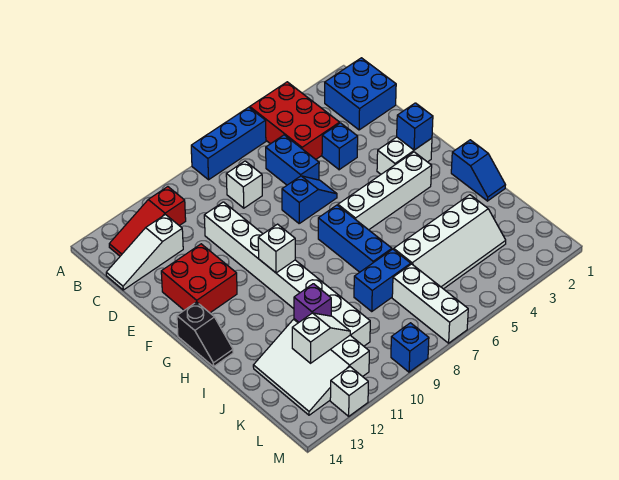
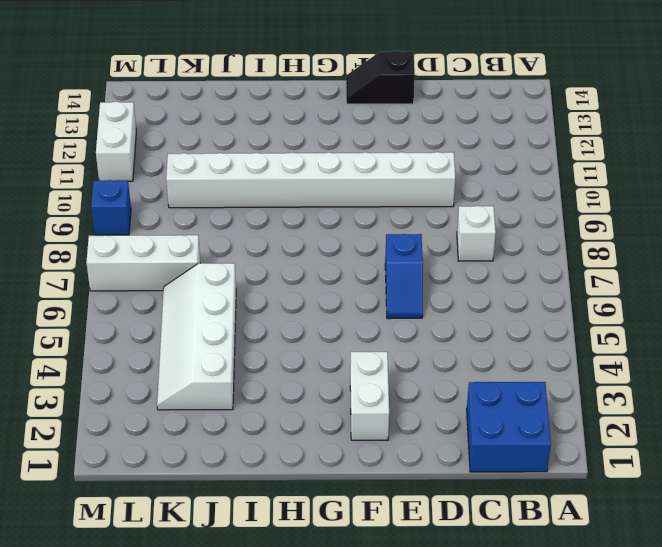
black slope E14:F14 level 1 top E -> black slope G14:H14 level 1 top G
white brick M11:M12 level 1 -> white brick M12 level 1
none -> red brick A4:C5 level 1
none -> blue brick A6:A8 level 1
none -> red slope B11:B13 level 1 top 11

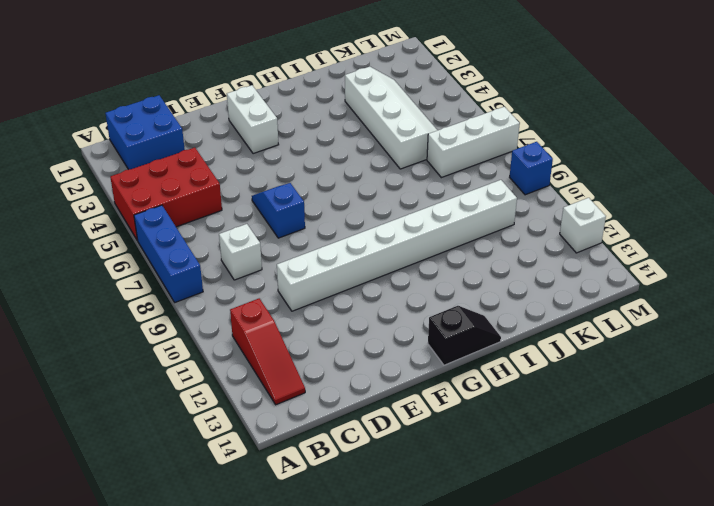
none -> blue brick C6:D6 level 1
none -> white slope C12:C14 level 1 top 12
none -> blue brick D4 level 1

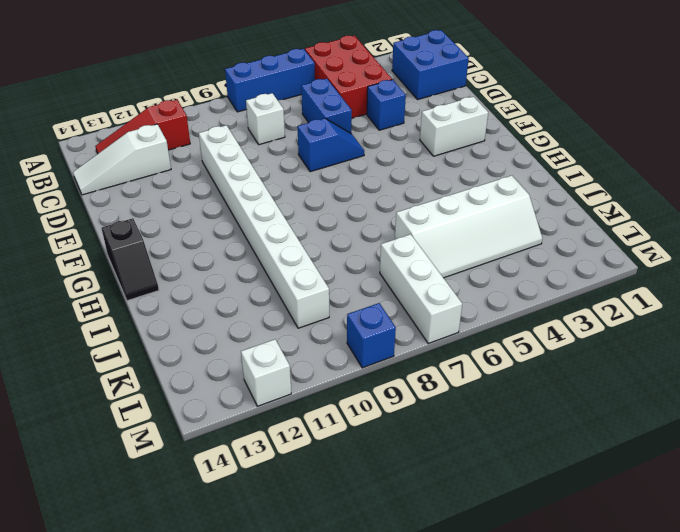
none -> red brick E12:F13 level 1
none -> white brick G3:G6 level 1
none -> blue brick G7:I7 level 1

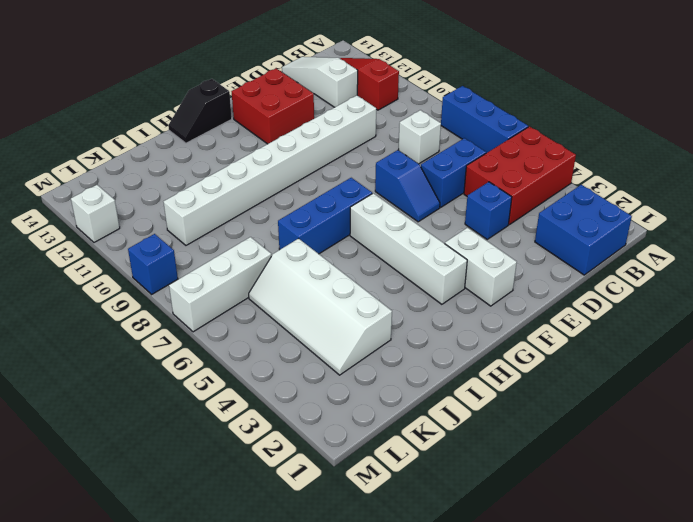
none -> blue slope H1:I1 level 1 top H
none -> blue brick J7:J8 level 1
none -> white slope J11:L13 level 1 top 11

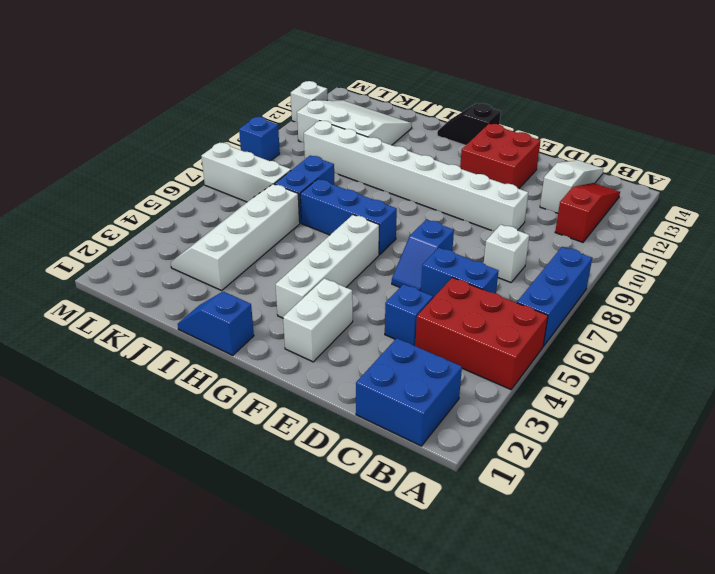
none -> blue brick F2 level 2
none -> white brick G10 level 2
none -> purple brick J11 level 2

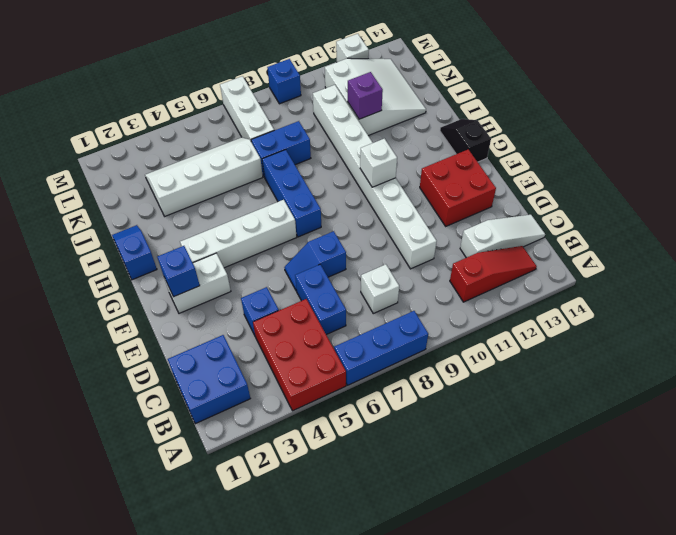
none -> white slope K11:K12 level 2 top 12

